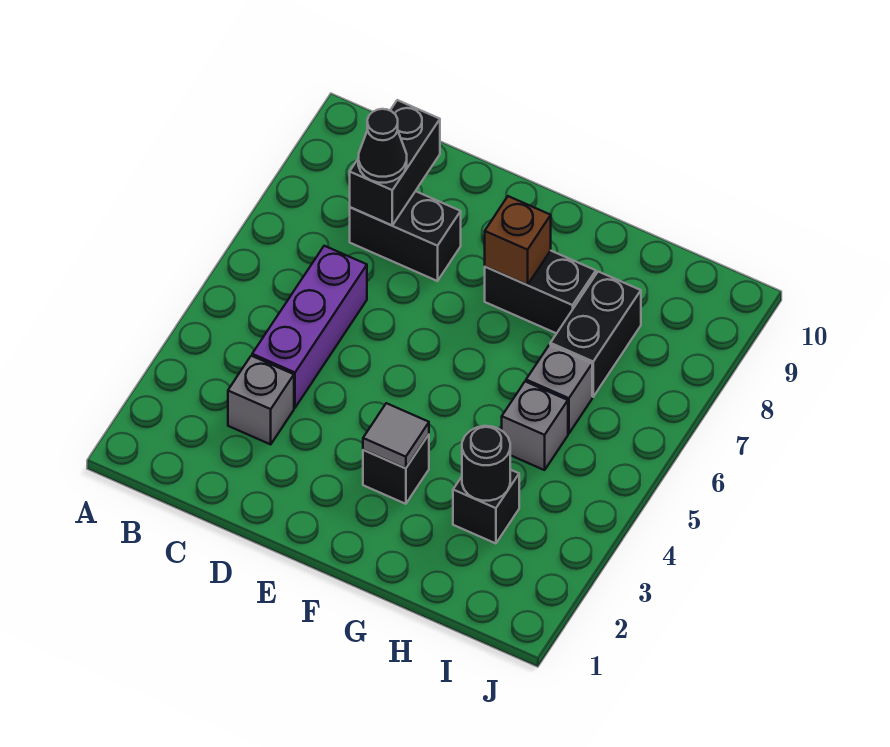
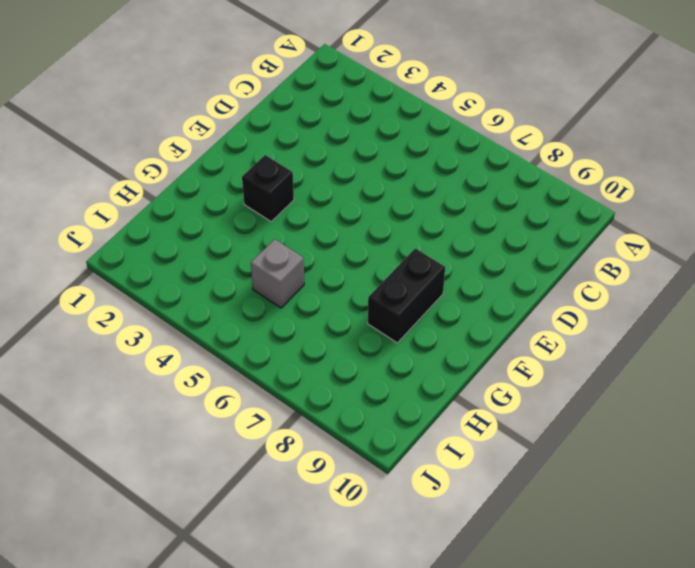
none -> grey brick C3 level 1
none -> purple brick C4:C6 level 1
none -> black brick C8:D8 level 1

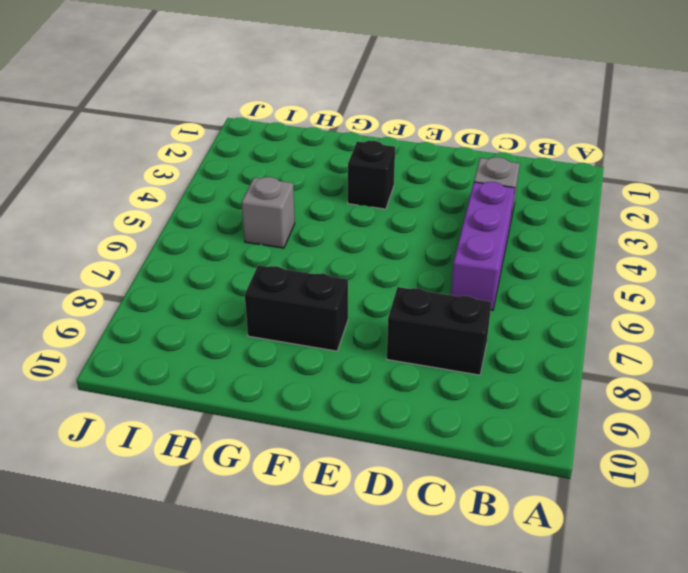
none -> black brick H3 level 1
none -> grey brick H6 level 1
none -> black brick H7:H8 level 1

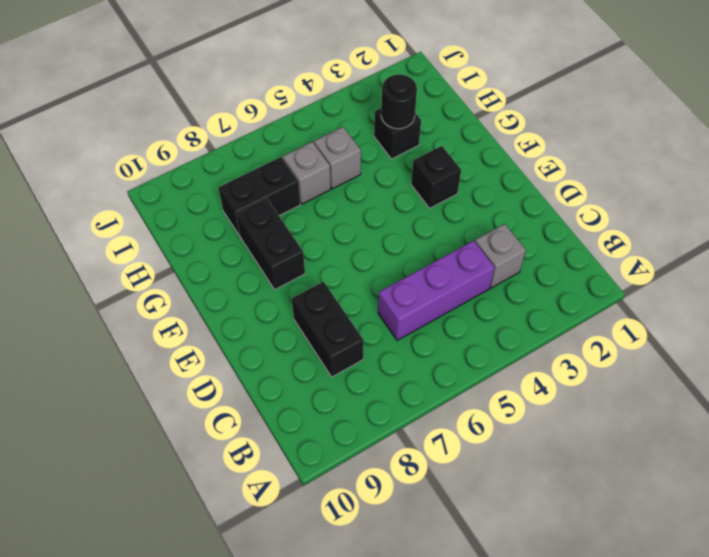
none -> black brick C8:C9 level 2
none -> grey tile F3 level 2
none -> brown brick F8 level 2

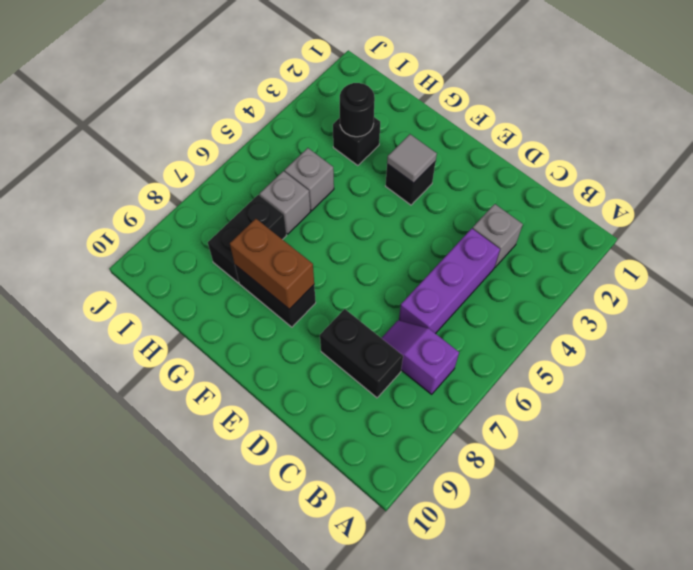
purple slope B7:C7 level 1 top B -> none
brown brick F8:G8 level 2 -> brown brick F8 level 2
none -> black brick C8:C9 level 2
none -> black cone C8 level 3

